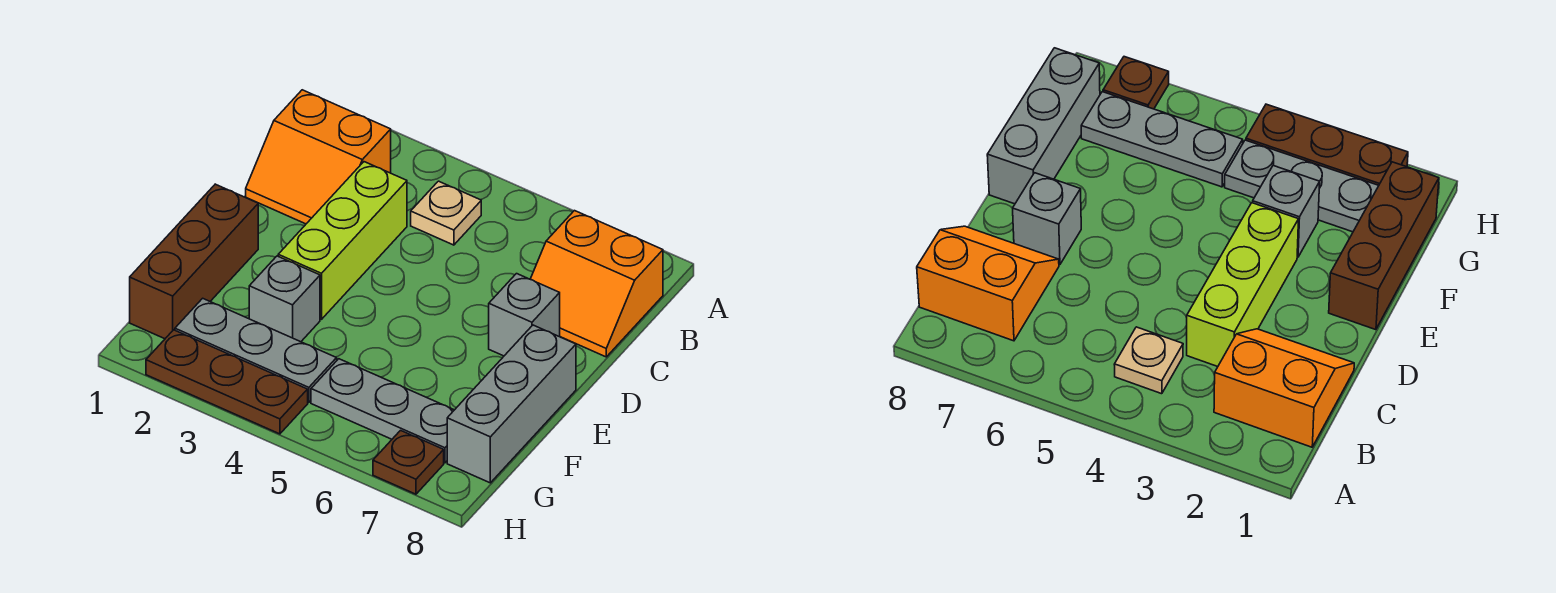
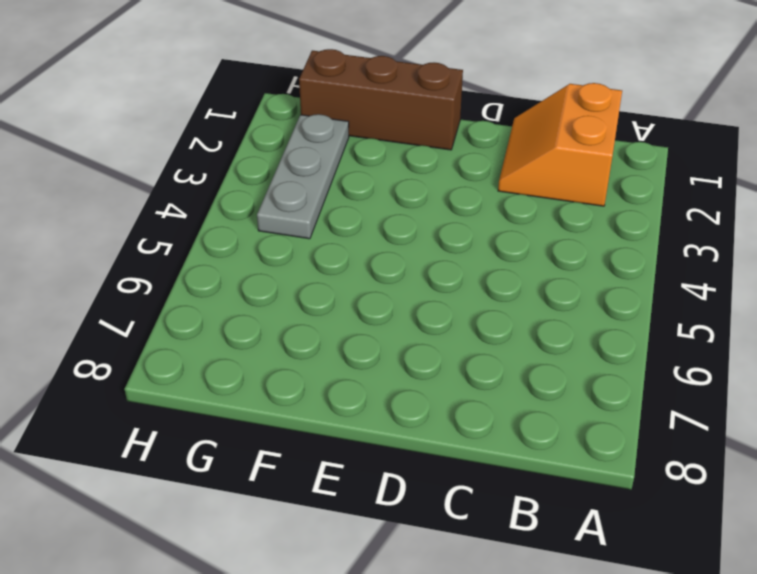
none -> tan plate B4 level 1
none -> orange slope B7:C8 level 1 top B
none -> lime brick C3:E3 level 1

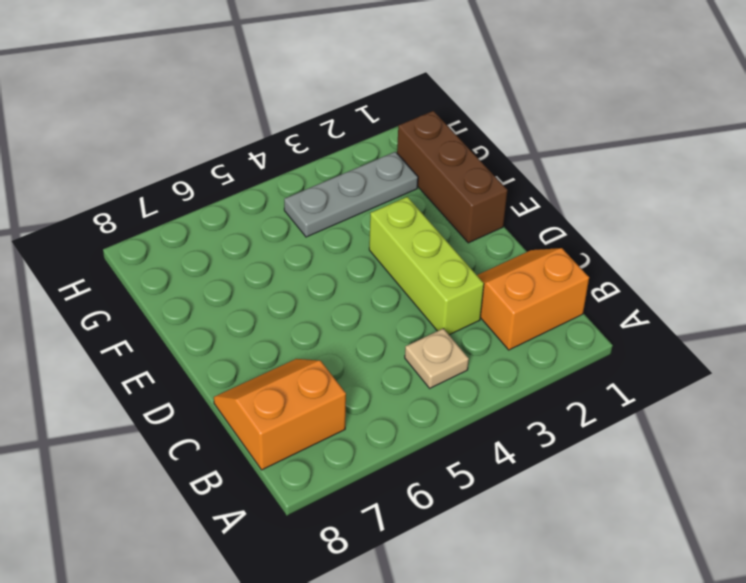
none -> grey brick D7 level 1
none -> grey brick E8:G8 level 1
none -> grey brick F3 level 1

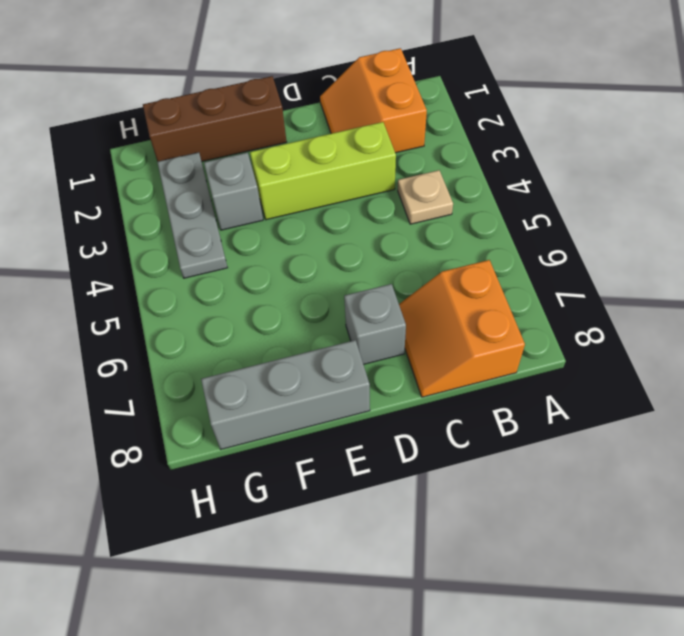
none -> grey plate G5:G7 level 1
none -> brown plate H2:H4 level 1
none -> brown plate H7 level 1

